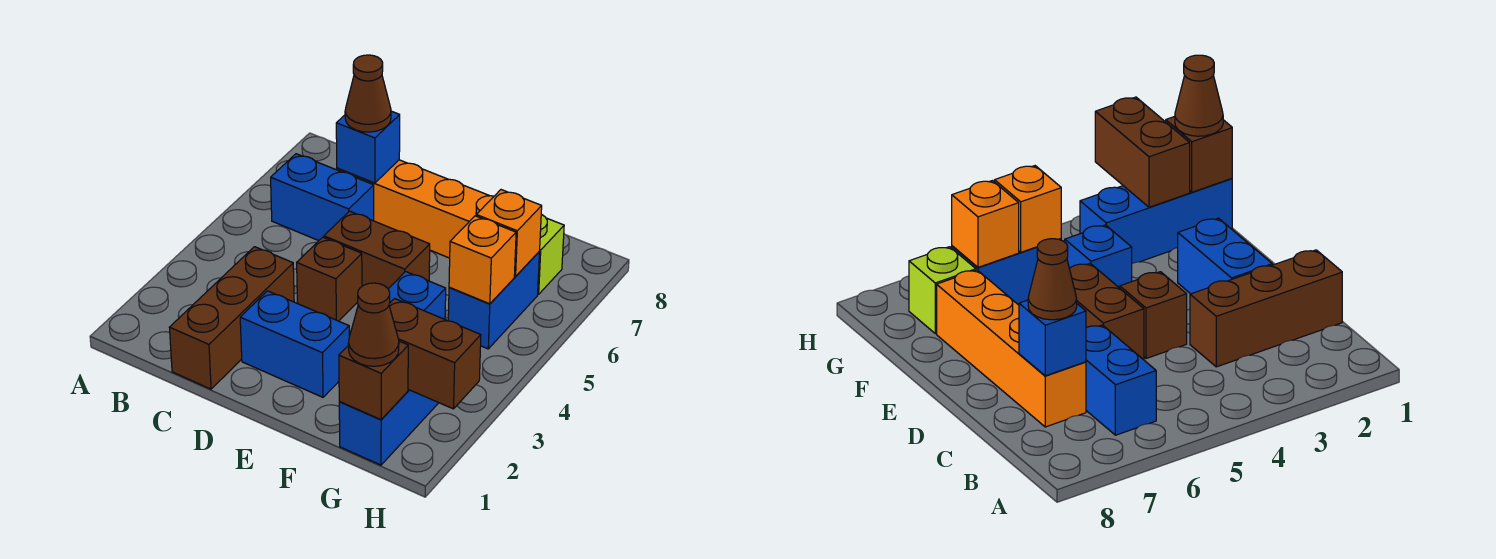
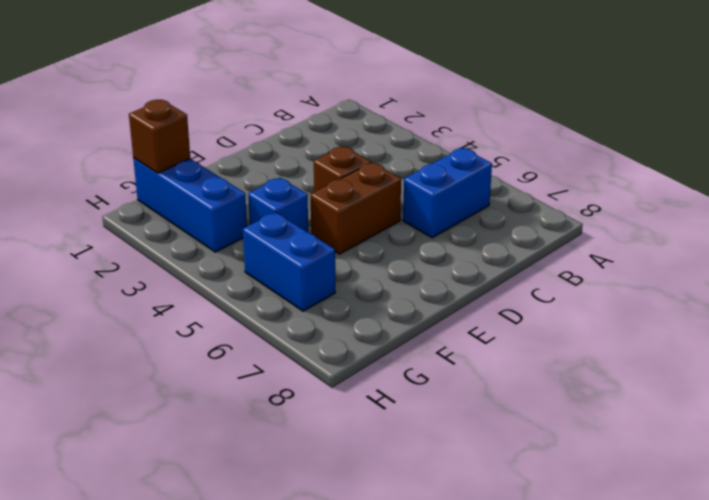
none -> brown brick C1:C3 level 1
none -> orange brick C7:F7 level 1
none -> blue brick D2:E2 level 1

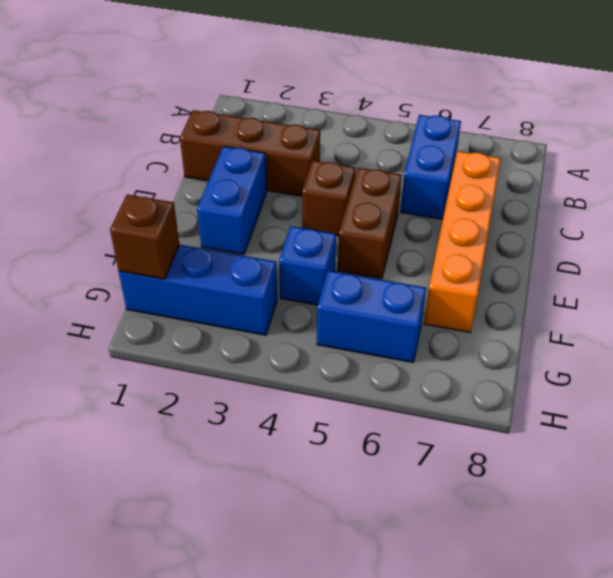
none -> lime brick G7 level 1
none -> blue brick C7 level 2
none -> brown brick G2:H2 level 2

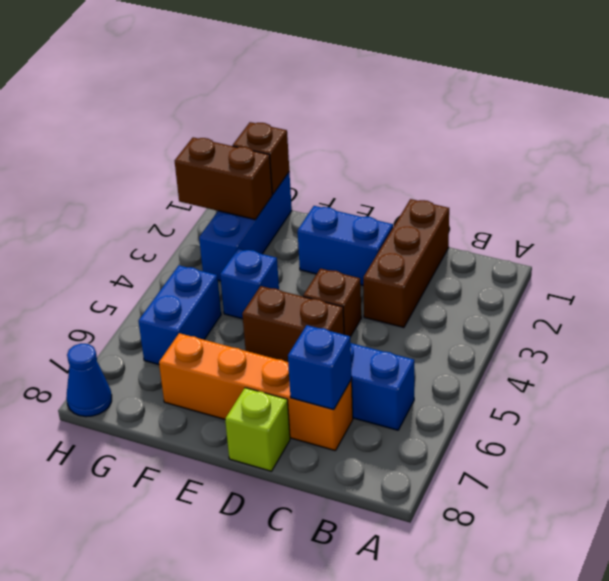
lime brick D8 level 1 -> lime brick G7 level 1
blue cone H8 level 1 -> none
none -> orange brick G5 level 2
none -> orange brick G6 level 2
none -> brown cone C7 level 3

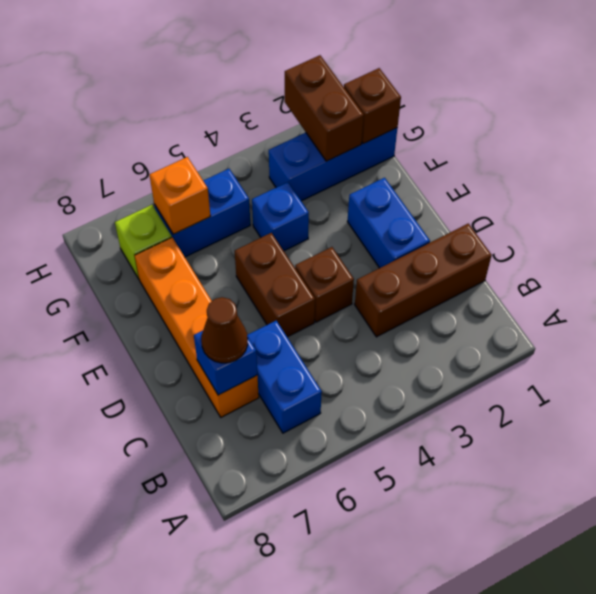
none -> orange brick G5 level 2
none -> brown cone G1 level 3

